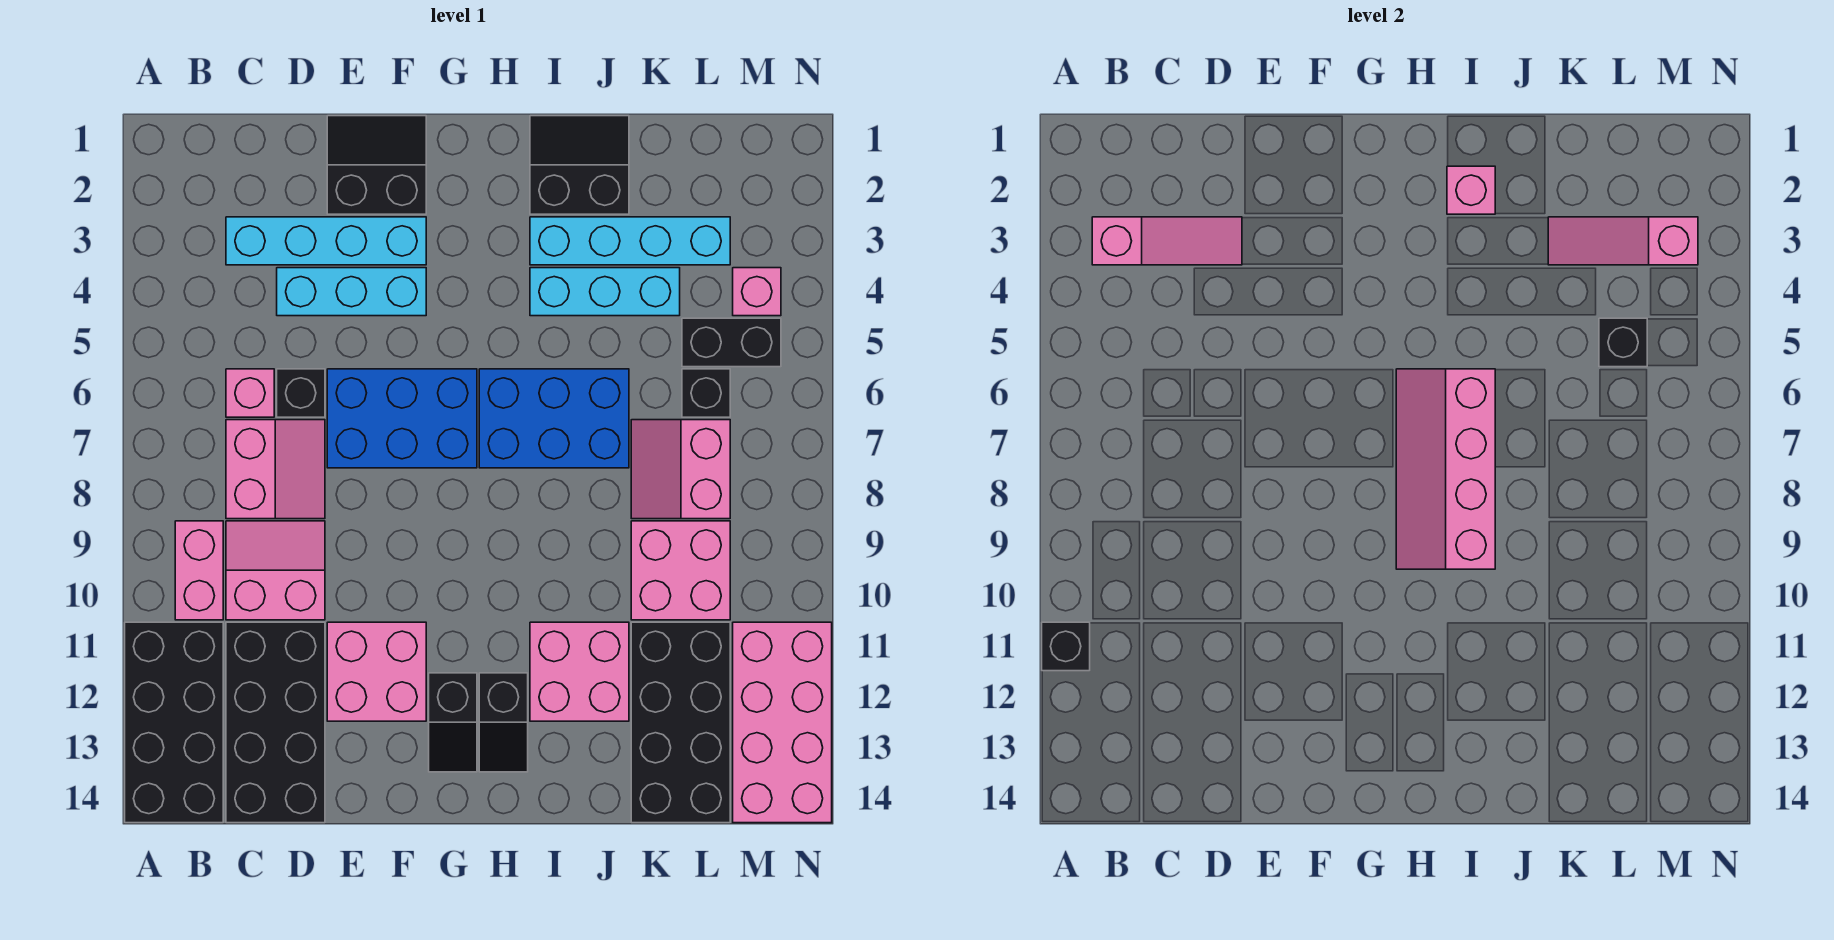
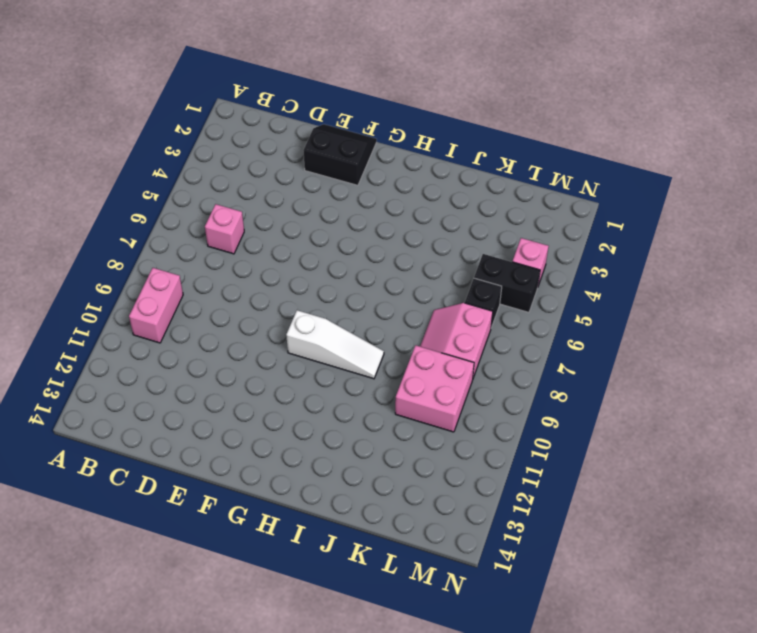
white slope G9:I9 level 1 top G -> none
none -> black brick A11:B14 level 1
none -> cyan brick C3:F3 level 1
none -> pink slope C7:D8 level 1 top C
none -> pink slope C9:D10 level 1 top 10

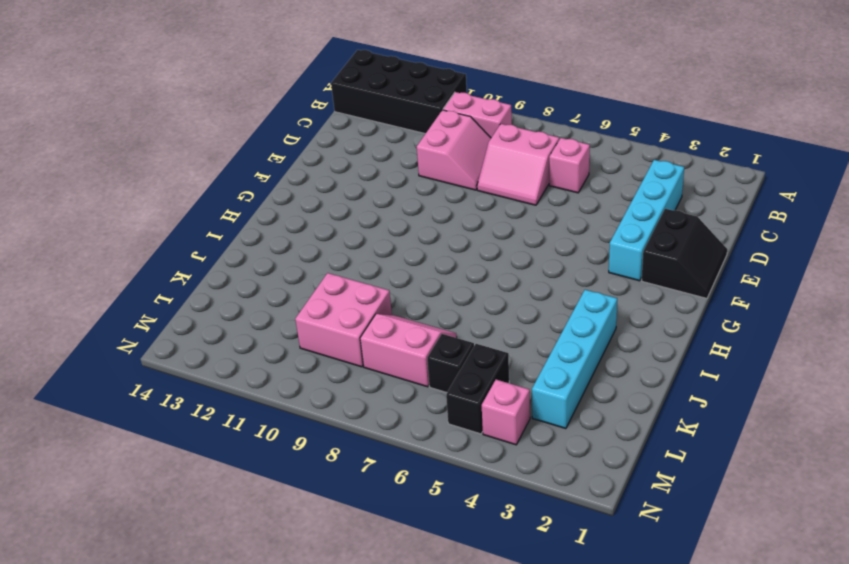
none -> black brick C11:D14 level 1
none -> cyan brick D4:F4 level 1
none -> black brick D6 level 1
none -> blue brick E6:G7 level 1

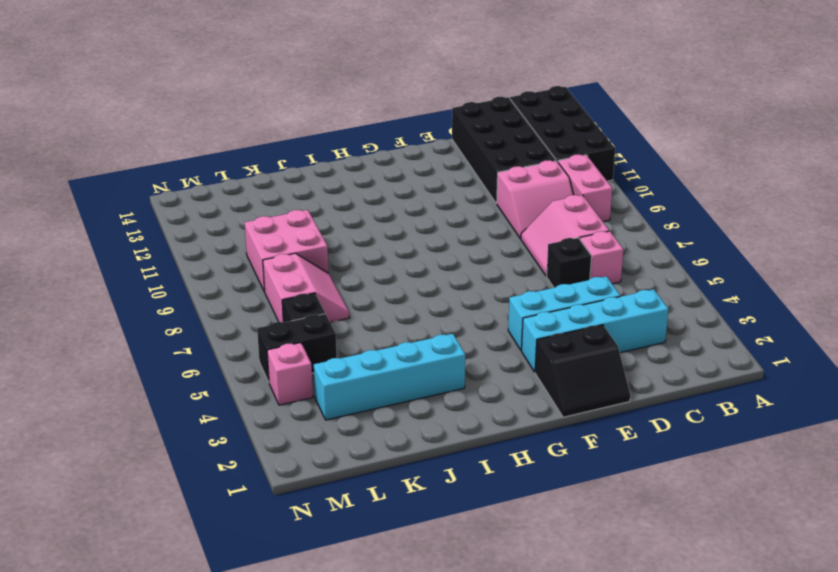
none -> blue brick E6:G7 level 1
none -> pink brick E11:F12 level 1
none -> black slope G12:G13 level 1 top 12
none -> blue brick H6:J7 level 1

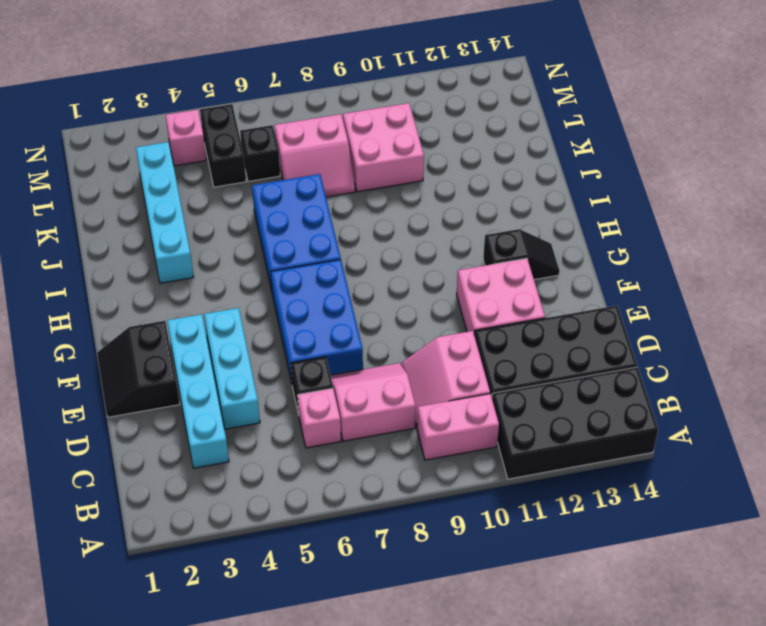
none -> black slope H12:H13 level 1 top 12
none -> black slope I1:J2 level 1 top 2
none -> cyan brick I4:K4 level 1
none -> pink brick I11:J12 level 1

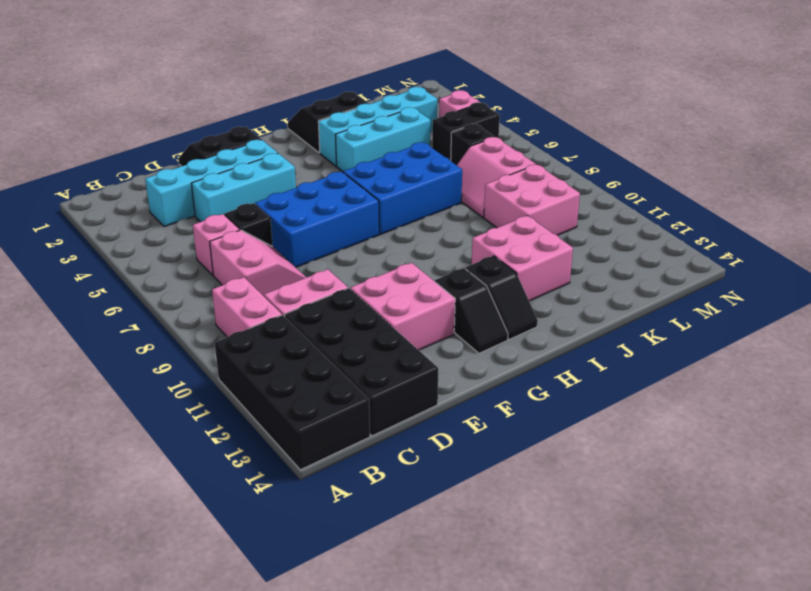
none -> black brick K11:L14 level 1
none -> pink brick M11:N14 level 1
none -> black brick A11 level 2
none -> pink slope B3:D3 level 2 top B

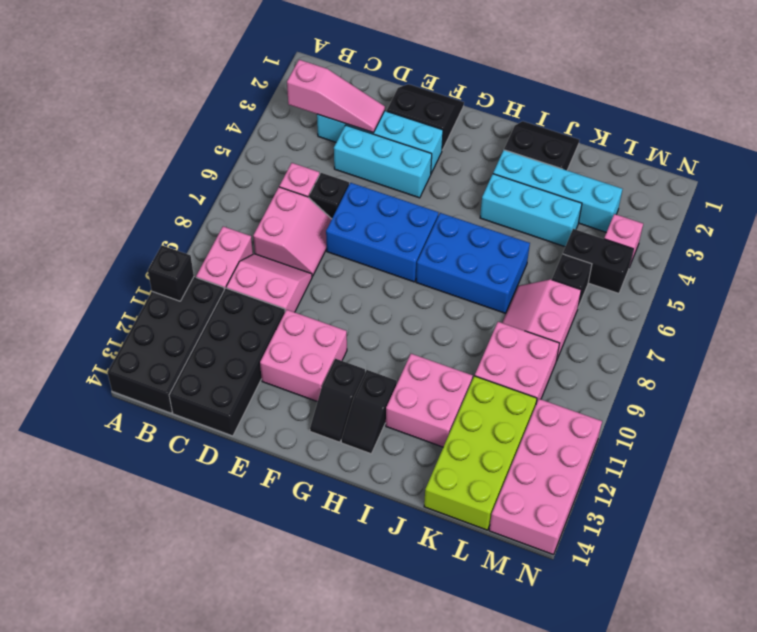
lime brick K11:L14 level 1 -> black brick K11:L14 level 1
none -> pink slope H6:I9 level 2 top I
none -> pink brick I2 level 2
none -> pink slope K3:M3 level 2 top M
none -> black brick L5 level 2

